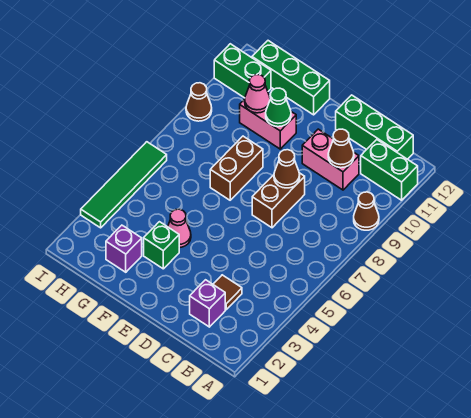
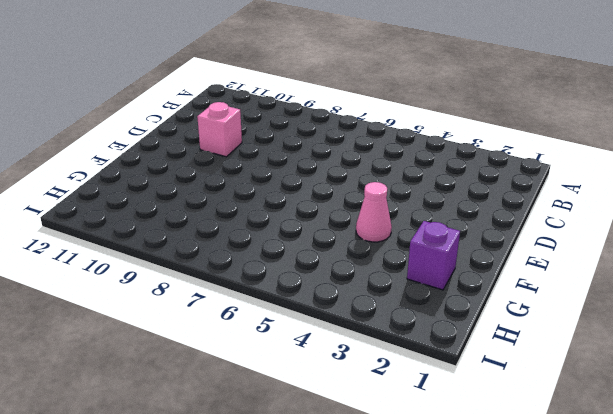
pink brick D10 level 1 -> pink brick C10:D10 level 1
none -> brown cone A9 level 1
none -> green brick A11:B11 level 1
none -> green brick B12:D12 level 1

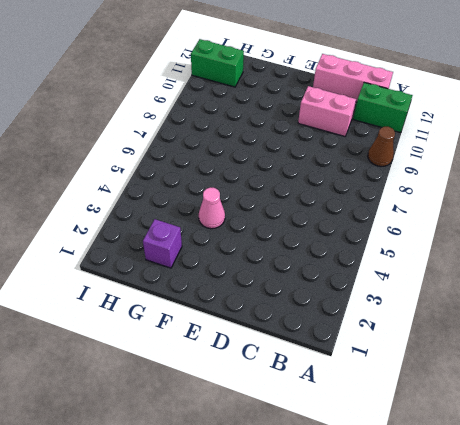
pink brick B12:D12 level 1 -> green brick B12:D12 level 1
none -> purple brick C2 level 1
none -> brown tile C3 level 1
none -> brown brick D7:D8 level 1

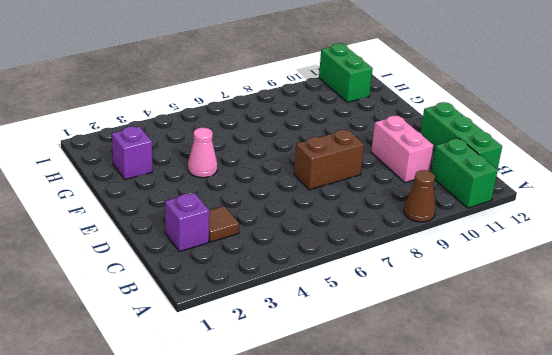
none -> green brick F3 level 1
none -> brown brick F7:F8 level 1
none -> pink brick F10:G10 level 1

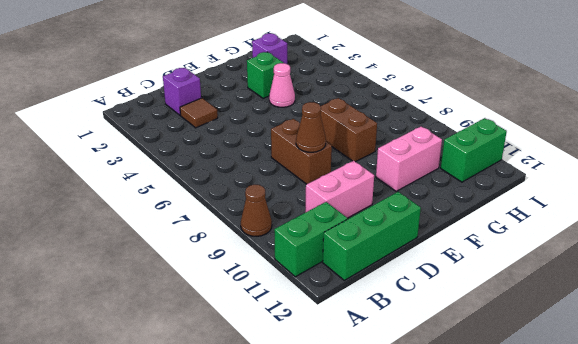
none -> green brick F12:H12 level 1
none -> green tile I3:I6 level 1
none -> brown cone I9 level 1

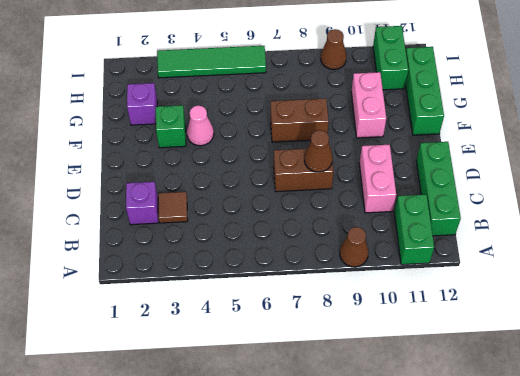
none -> brown cone C10 level 2
none -> green cone F10 level 2
none -> pink cone G10 level 2

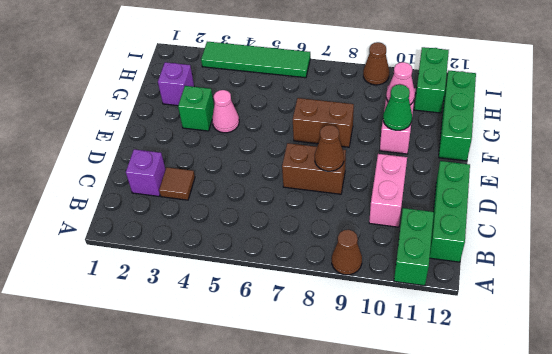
none -> brown cone C10 level 2

